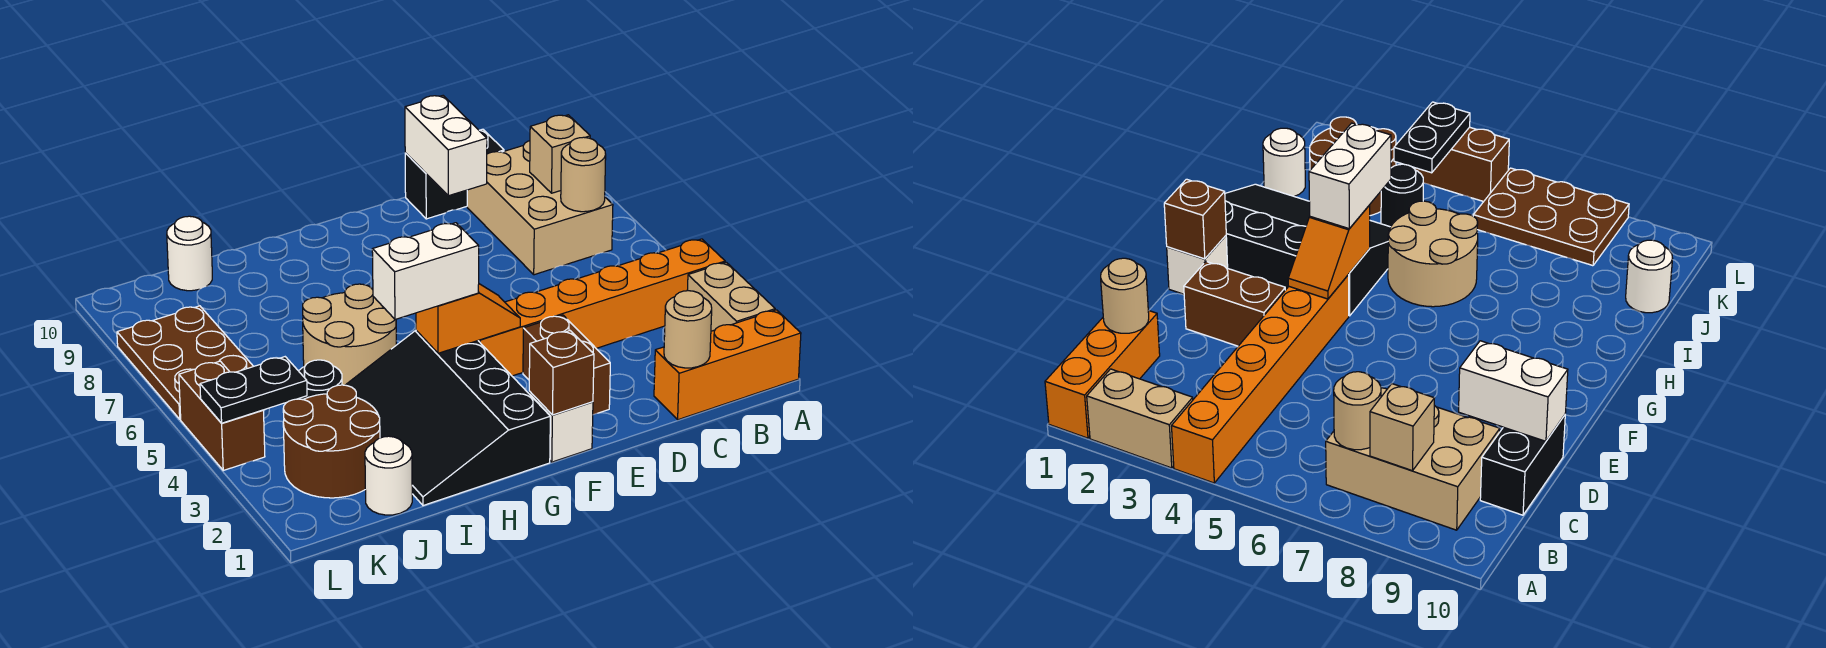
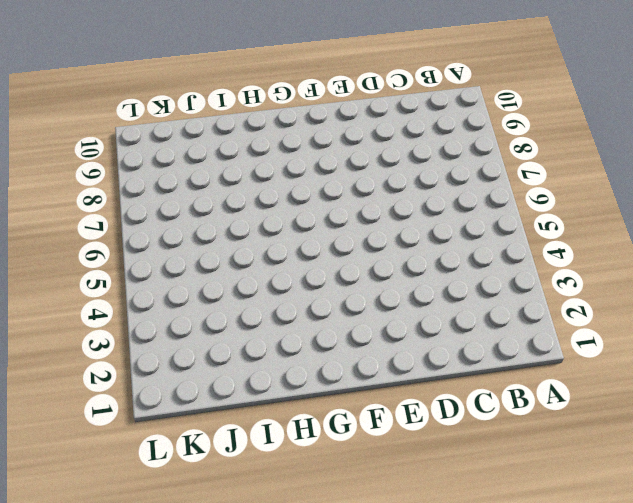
none -> orange brick A1:C1 level 1
none -> tan brick A2:A3 level 1
none -> orange brick A4:F4 level 1

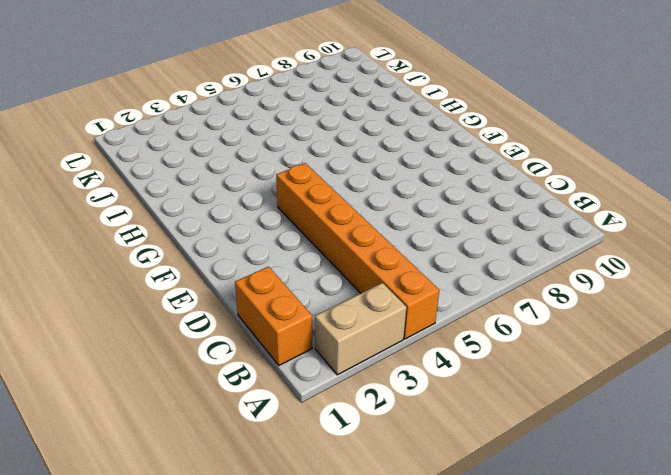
orange brick B1:C1 level 1 -> orange brick A1:C1 level 1
none -> tan brick B7:C9 level 1
none -> black brick C10:D10 level 1
none -> brown brick E2:E3 level 1

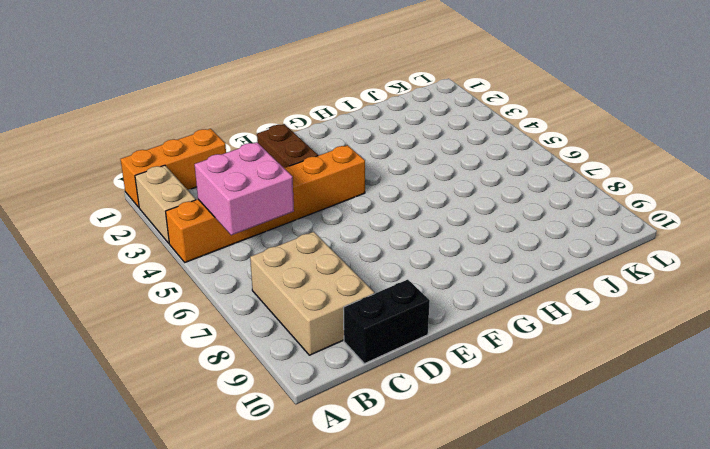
pink brick B4:C5 level 2 -> none
none -> white brick F1 level 1
none -> black slope G1:I4 level 1 top G
none -> tan round brick H5:I6 level 1

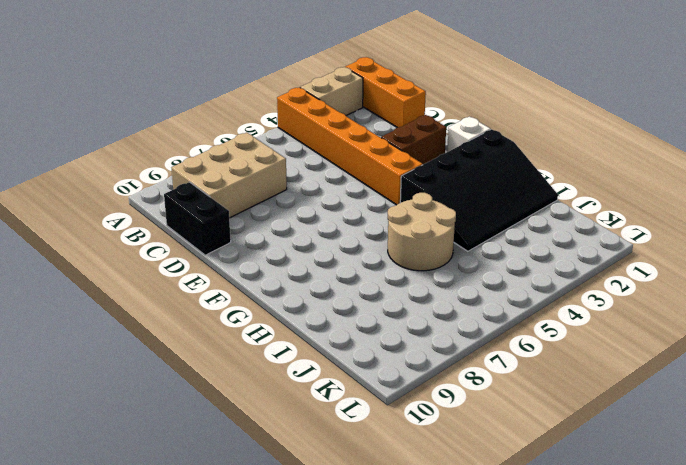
none -> white round brick J1 level 1
none -> brown round brick J2:K3 level 1
none -> black round brick J4 level 1

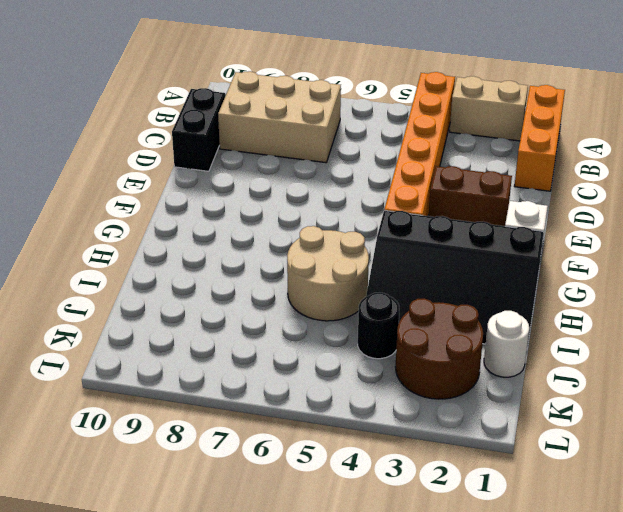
none -> white round brick J10 level 1
none -> brown plate K6:L8 level 1
none -> brown brick L4:L5 level 1

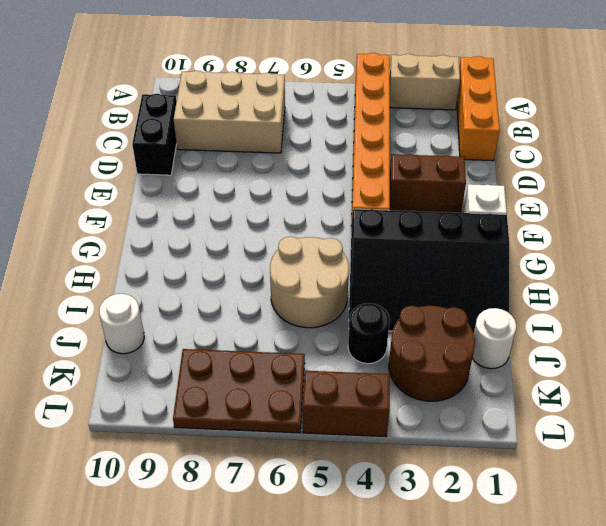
none -> tan round brick B7 level 2
none -> tan brick B8 level 2
none -> tan round brick C1 level 2

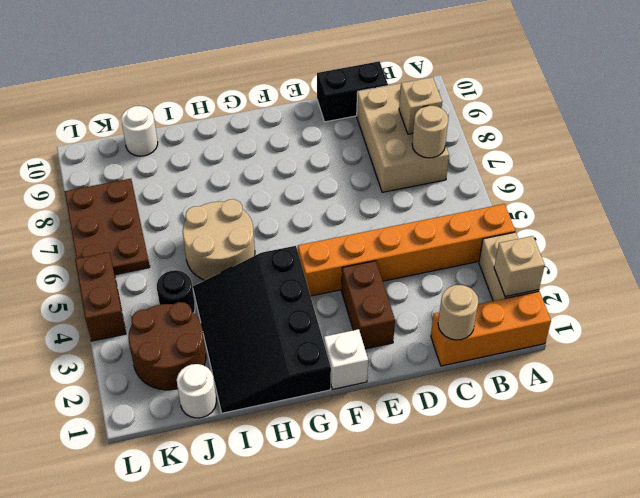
tan brick A2 level 2 -> none
none -> white brick D9:D10 level 2
none -> brown brick F1 level 2
none -> orange slope F4:G4 level 2 top G

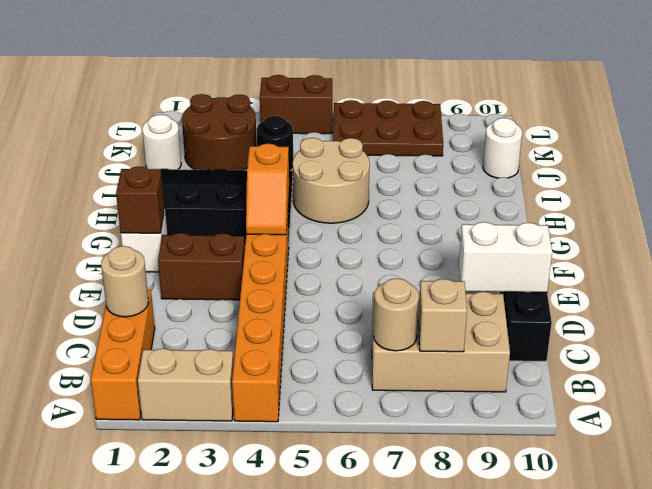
none -> black plate K4:L4 level 2
none -> white brick G4:H4 level 3

